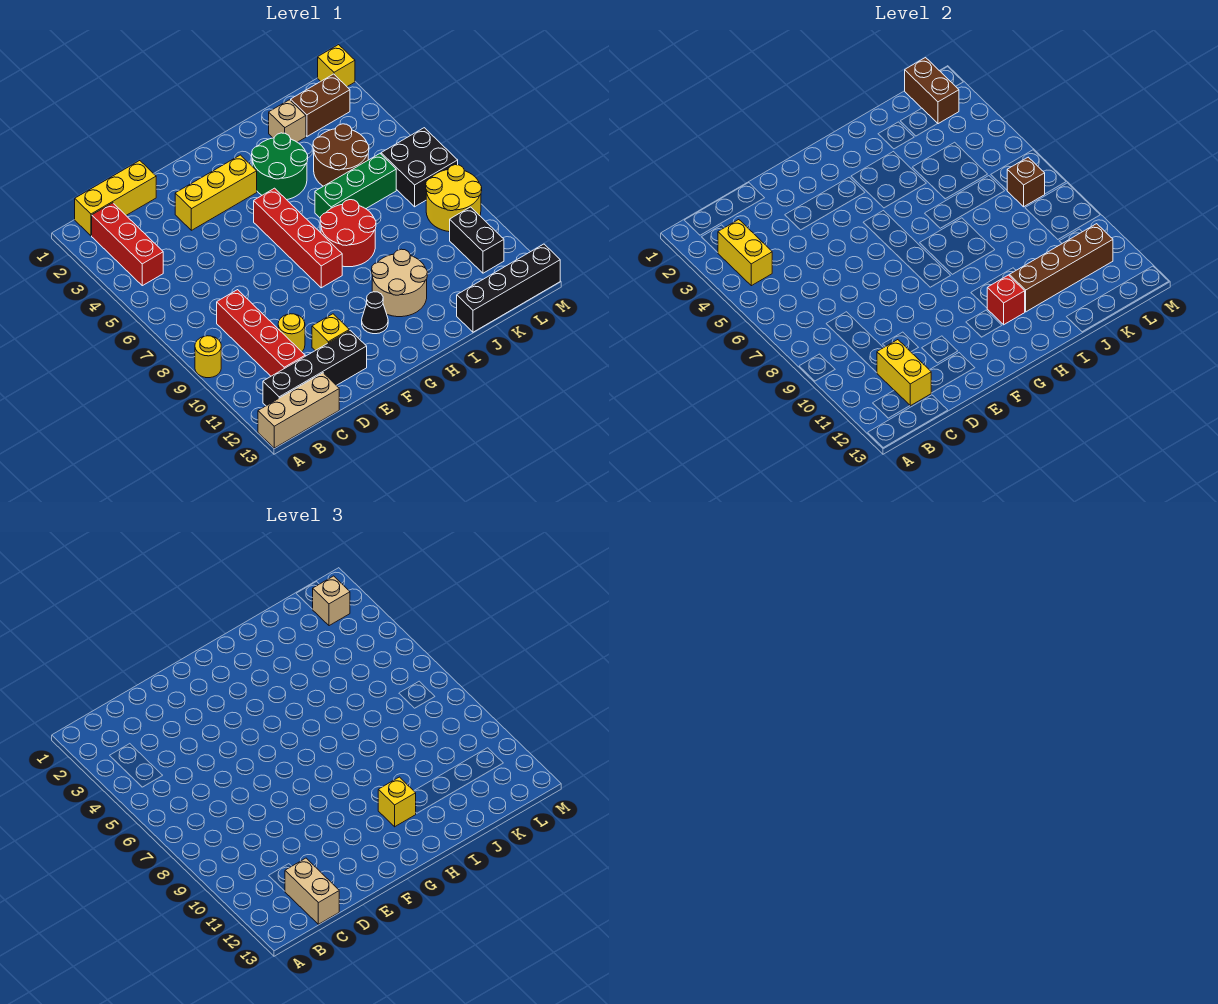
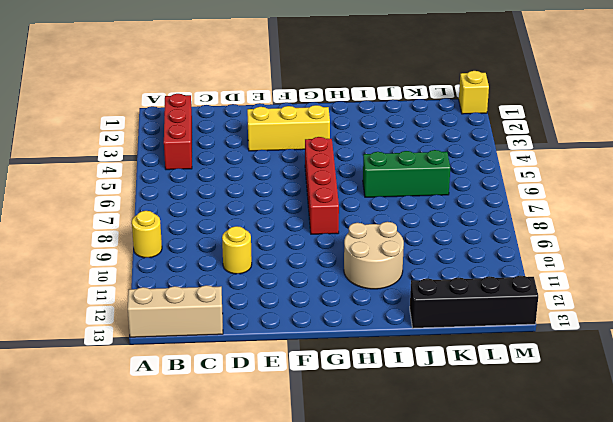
none -> yellow brick B1:D1 level 1
none -> black brick B12:E12 level 1
none -> red brick C8:C11 level 1
none -> yellow brick E11 level 1

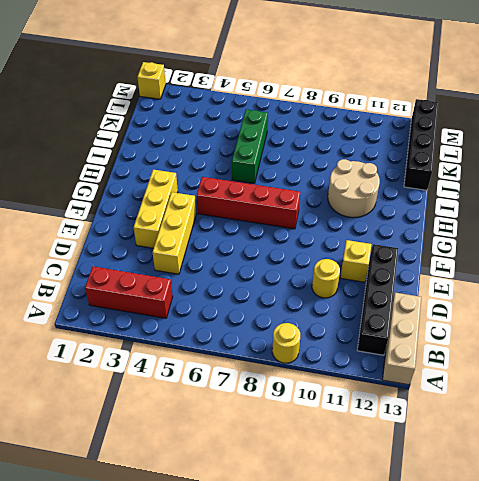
yellow brick D4:F4 level 1 -> yellow brick B1:D1 level 1
none -> red brick C8:C11 level 1
none -> black cone G11 level 1
none -> green round brick H3:I4 level 1
none -> red round brick H7:I8 level 1

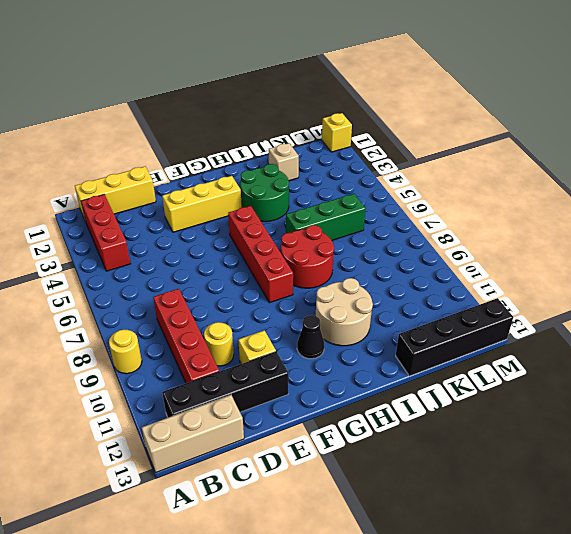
none -> brown round brick J4:K5 level 1
none -> brown brick K2:L2 level 1
none -> black brick L6:M7 level 1
none -> yellow round brick L8:M9 level 1

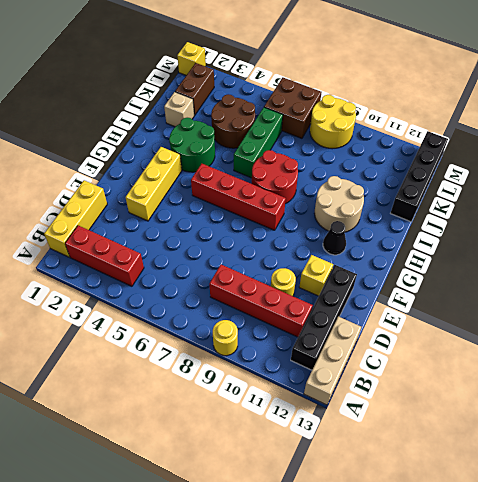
brown brick L6:M7 level 1 -> black brick L6:M7 level 1
none -> black brick L10:L11 level 1
none -> yellow brick B3:B4 level 2
none -> yellow brick C11:C12 level 2
none -> red brick H11 level 2

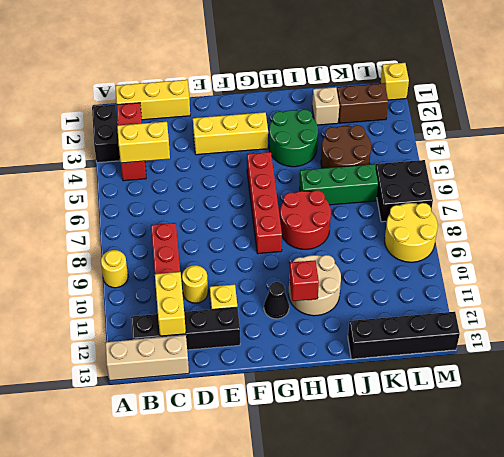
black brick A2:A3 level 1 -> black brick L10:L11 level 1
yellow brick B4:C4 level 2 -> yellow brick B3:B4 level 2
none -> brown brick I11:L11 level 2
none -> brown brick L1:L2 level 2
none -> brown brick L7 level 2
none -> tan brick C12:C13 level 3

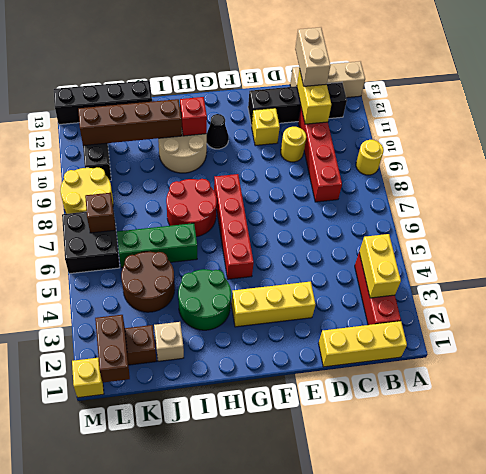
none -> yellow brick H11 level 3
none -> tan brick L2 level 3

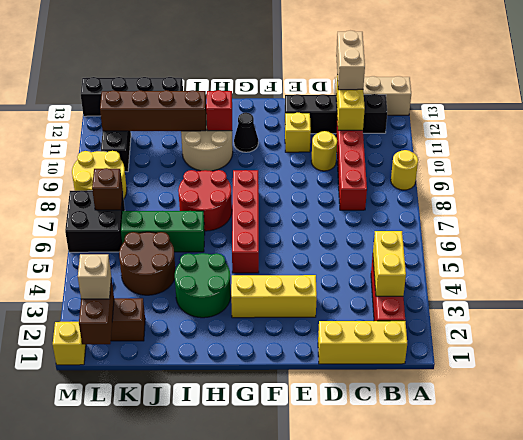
none -> tan brick J2 level 1
none -> yellow brick H11 level 3

